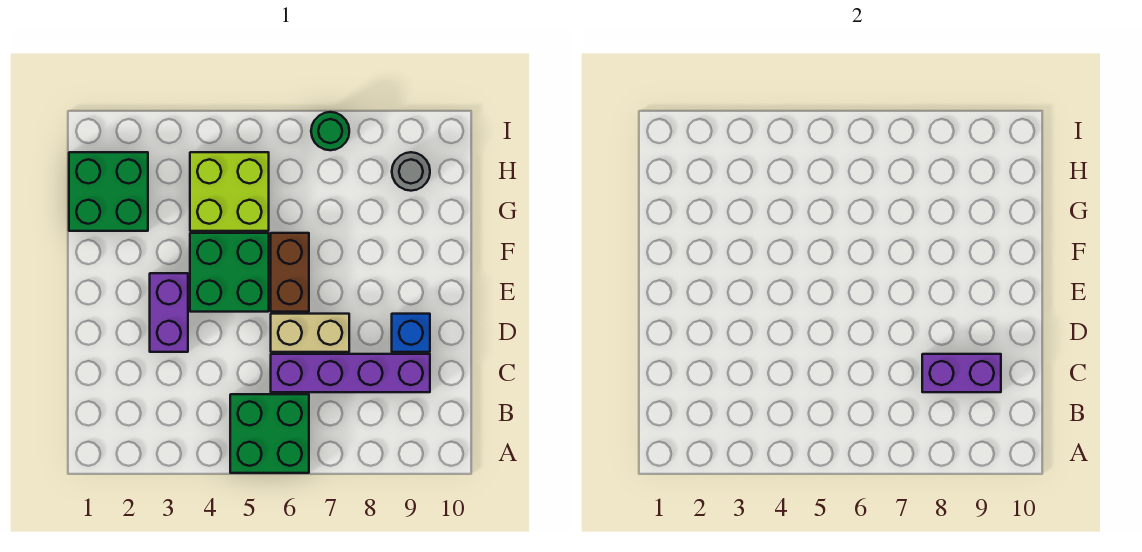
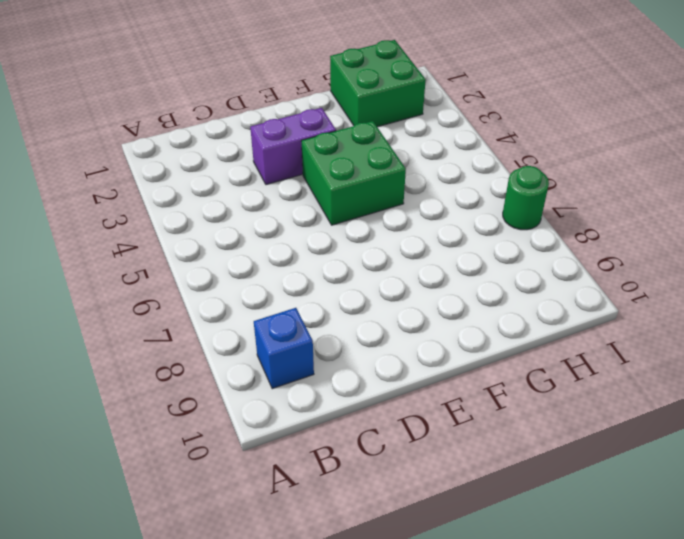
blue brick B9 level 1 -> blue brick D9 level 1
none -> green brick A5:B6 level 1
none -> purple brick C6:C9 level 1
none -> tan brick D6:D7 level 1

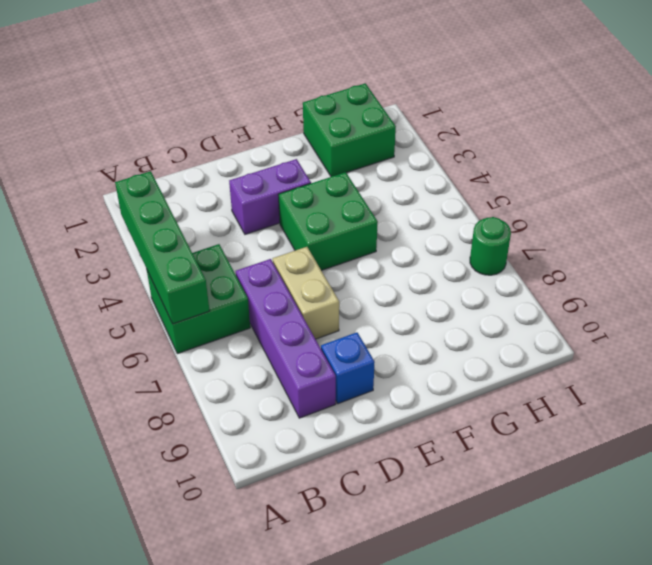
green brick A3:A6 level 2 -> none
none -> brown brick E6:F6 level 1
none -> lime brick G4:H5 level 1
none -> grey round brick H9 level 1

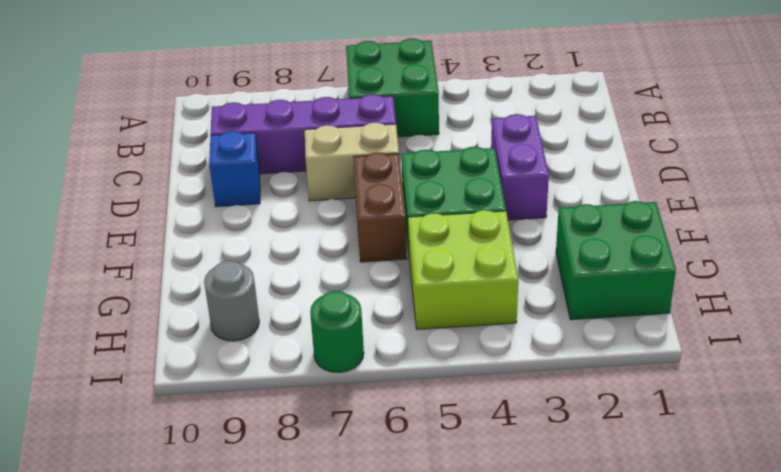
none -> purple brick C8:C9 level 2

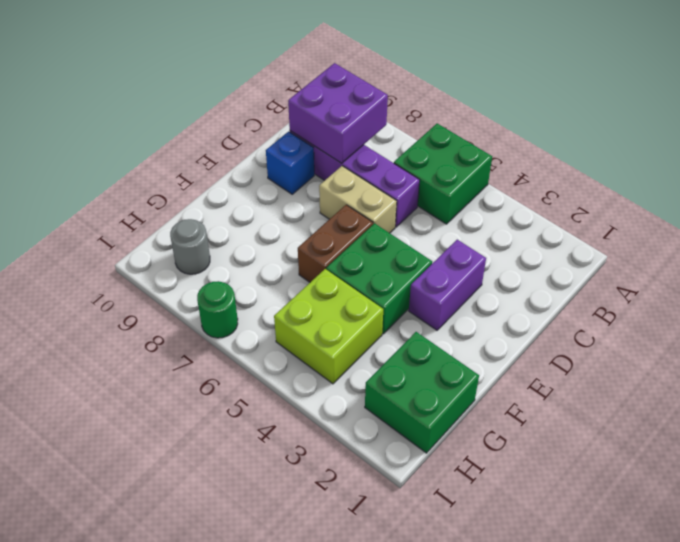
purple brick B8:C9 level 2 -> purple brick C8:C9 level 2

